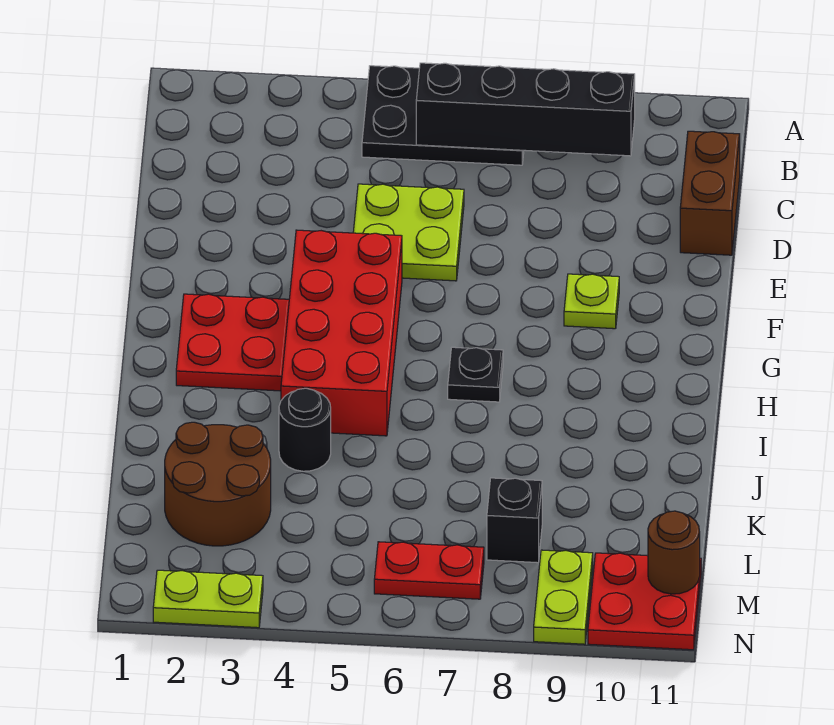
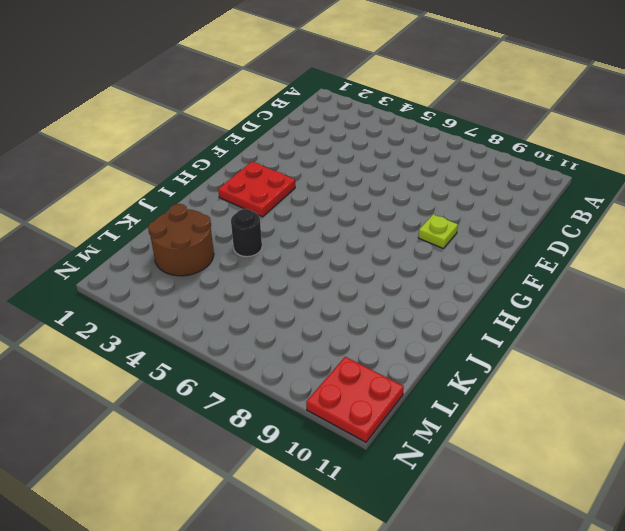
none -> black plate A5:B7 level 1
none -> brown brick C11:D11 level 1
none -> lime plate D5:E6 level 1

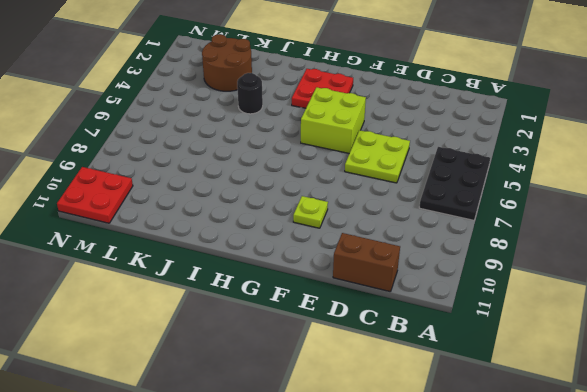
lime brick F4:G5 level 1 -> red brick F4:I5 level 1
none -> black plate H7 level 1
none -> black brick L8 level 1
none -> red plate M6:M7 level 1

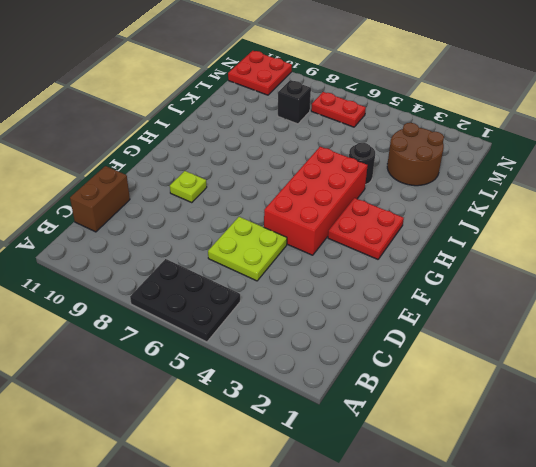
none -> black plate H7 level 1
none -> lime plate M9:N9 level 1
none -> lime plate N2:N3 level 1

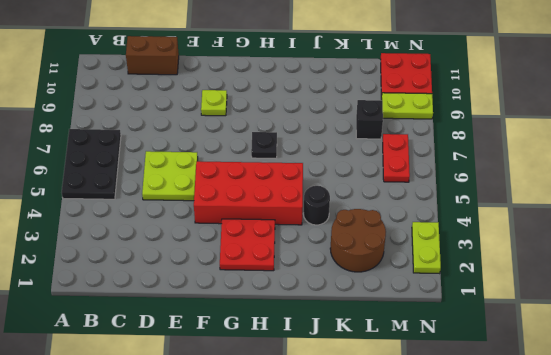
none -> black brick B6:B9 level 2
none -> brown round brick M11 level 2

